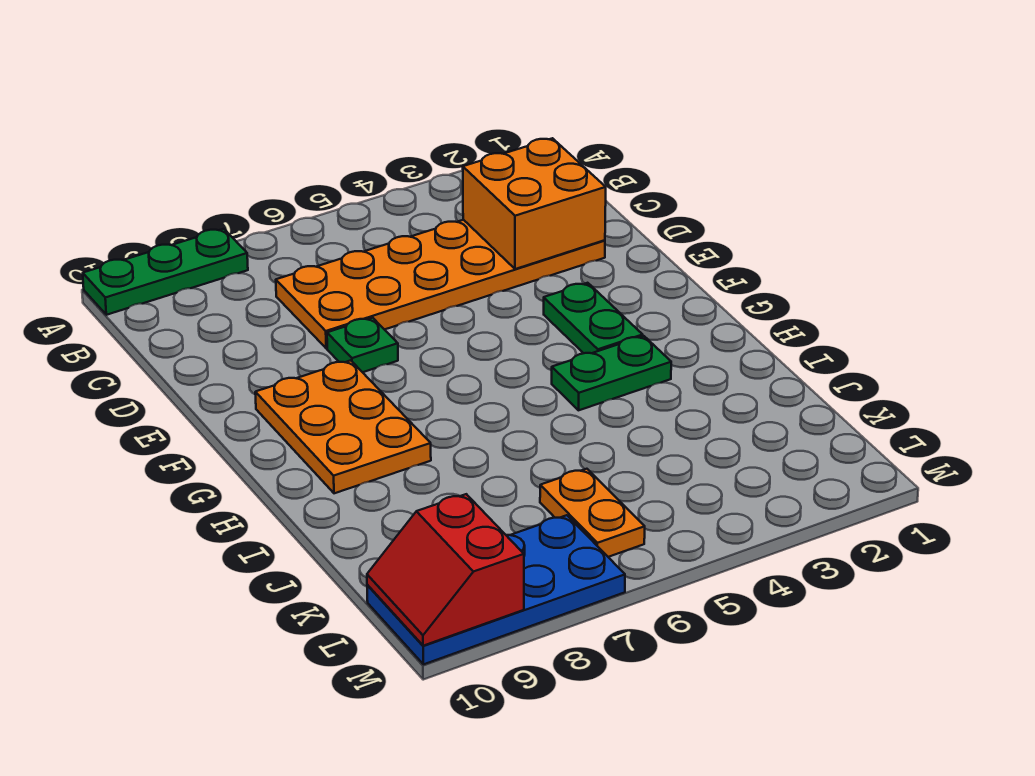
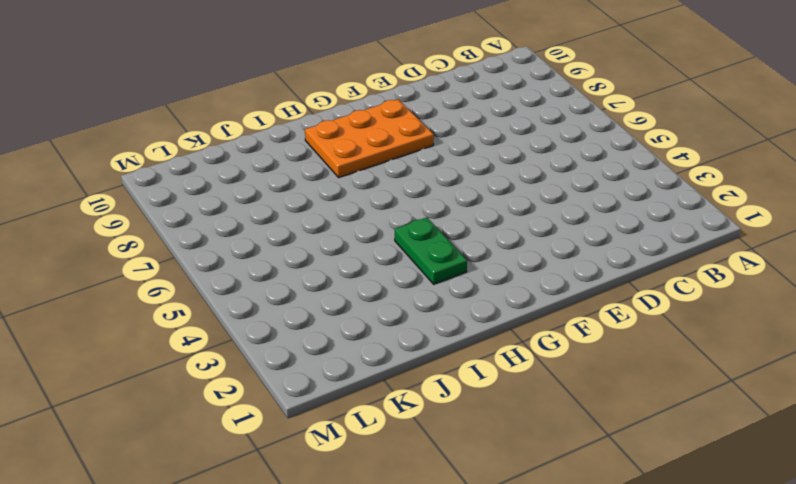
none -> green plate A8:A10 level 1
none -> orange plate C2:D7 level 1

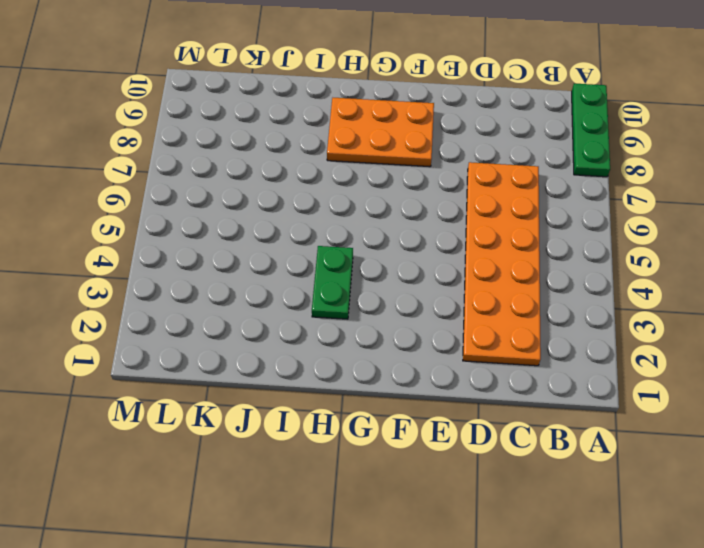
none -> green plate E7 level 1
none -> green plate F3:G3 level 1

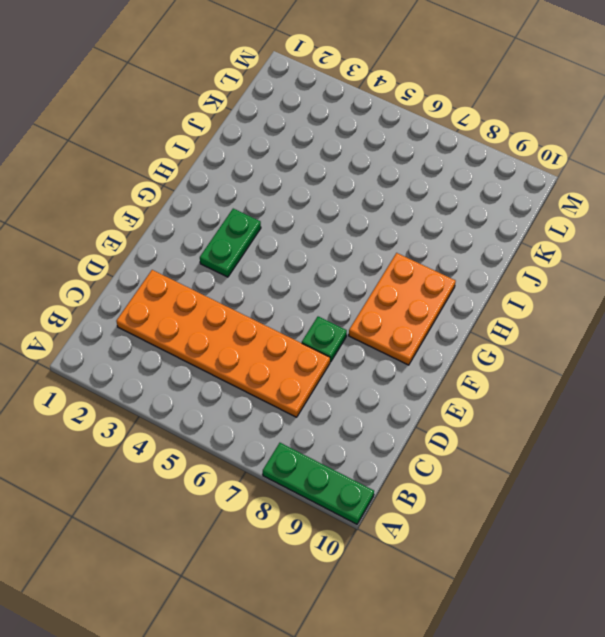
none -> green plate H3:H4 level 1
none -> orange plate K6:L6 level 1

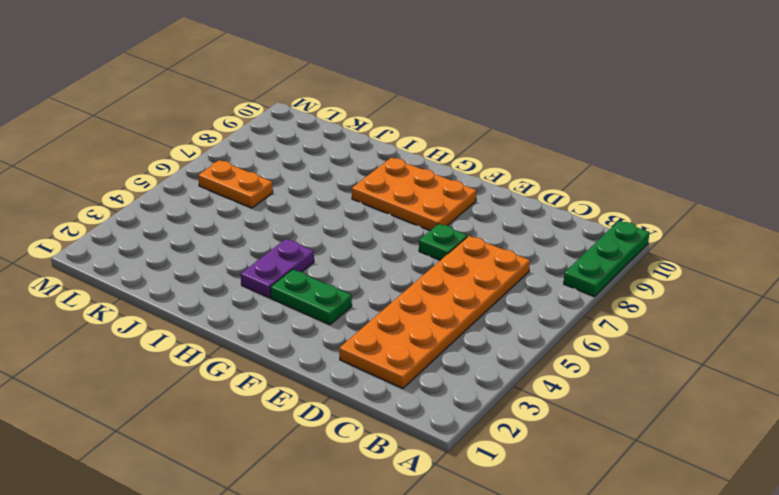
purple plate H3:H4 level 1 -> green plate H3:H4 level 1
none -> blue plate L7:M10 level 1
none -> orange brick C2:D3 level 2

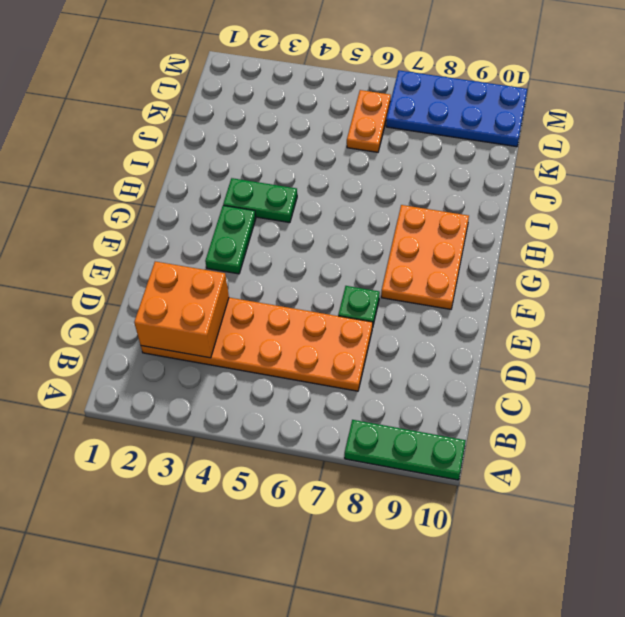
none -> red slope L9:M10 level 2 top 9

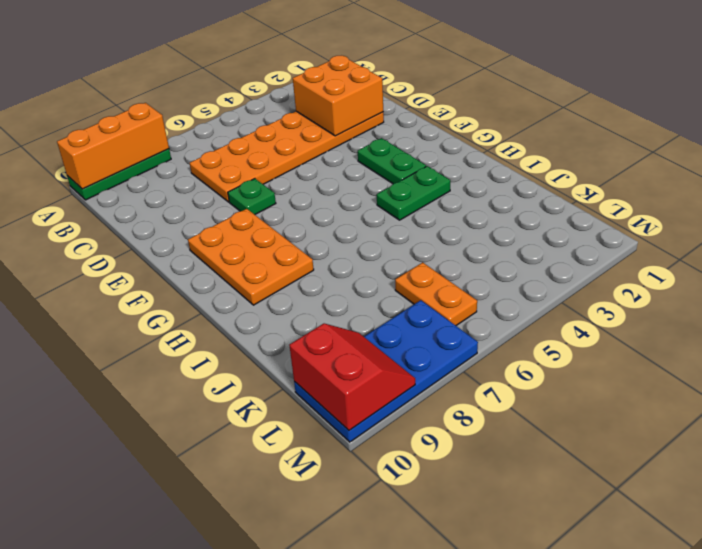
orange brick A8:A10 level 2 -> none
red slope L9:M10 level 2 top 10 -> red slope L9:M10 level 2 top 9

